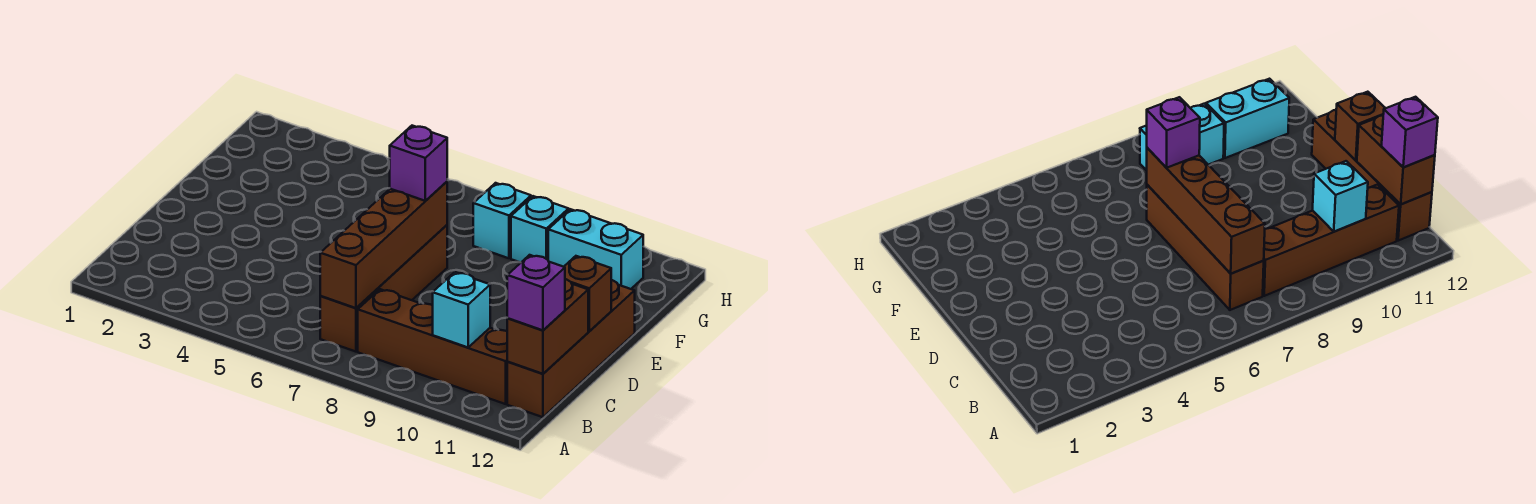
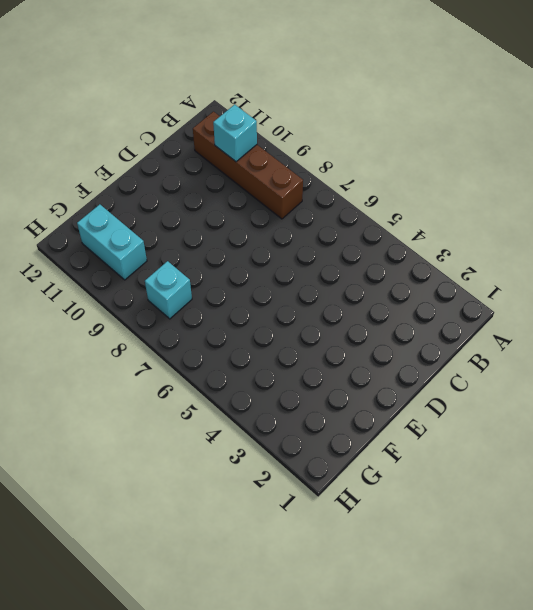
none -> brown brick B7:E7 level 1
none -> brown brick B12:E12 level 1
none -> cyan brick G9 level 1

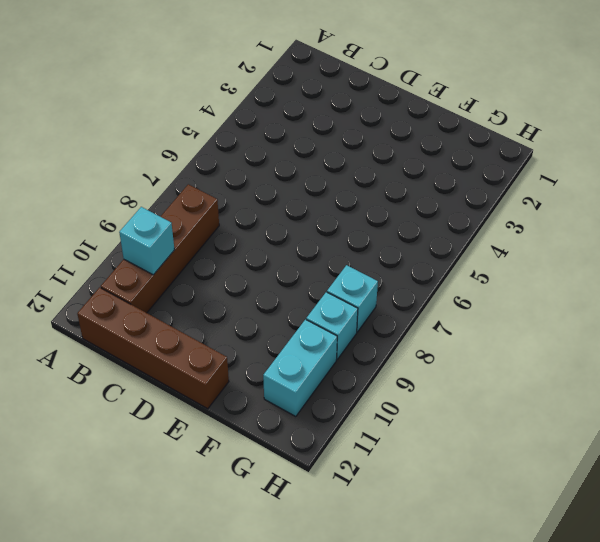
none -> brown brick B7:E7 level 1
none -> brown brick B7:E7 level 2
none -> brown brick B12:C12 level 2

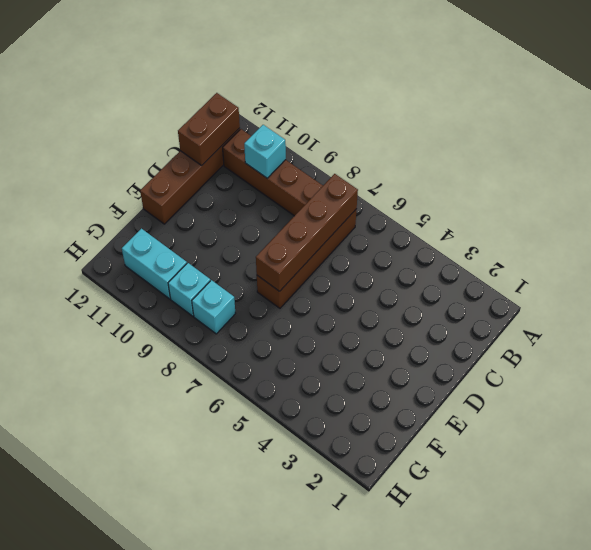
none -> brown brick D12 level 2
none -> purple brick B12 level 3
none -> purple brick E7 level 3

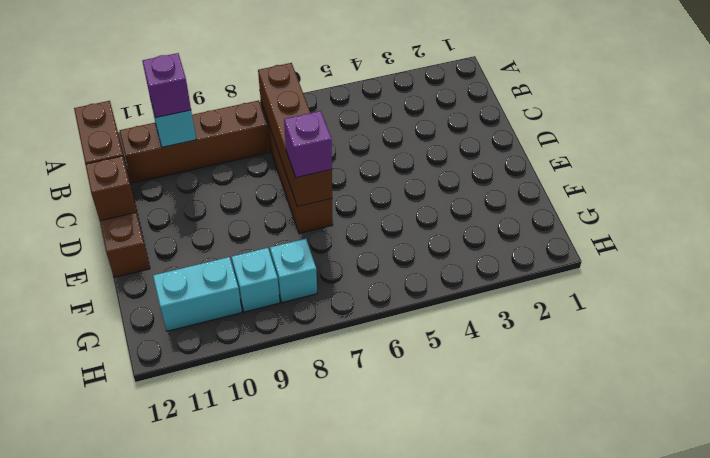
purple brick B10 level 3 -> purple brick B12 level 3

